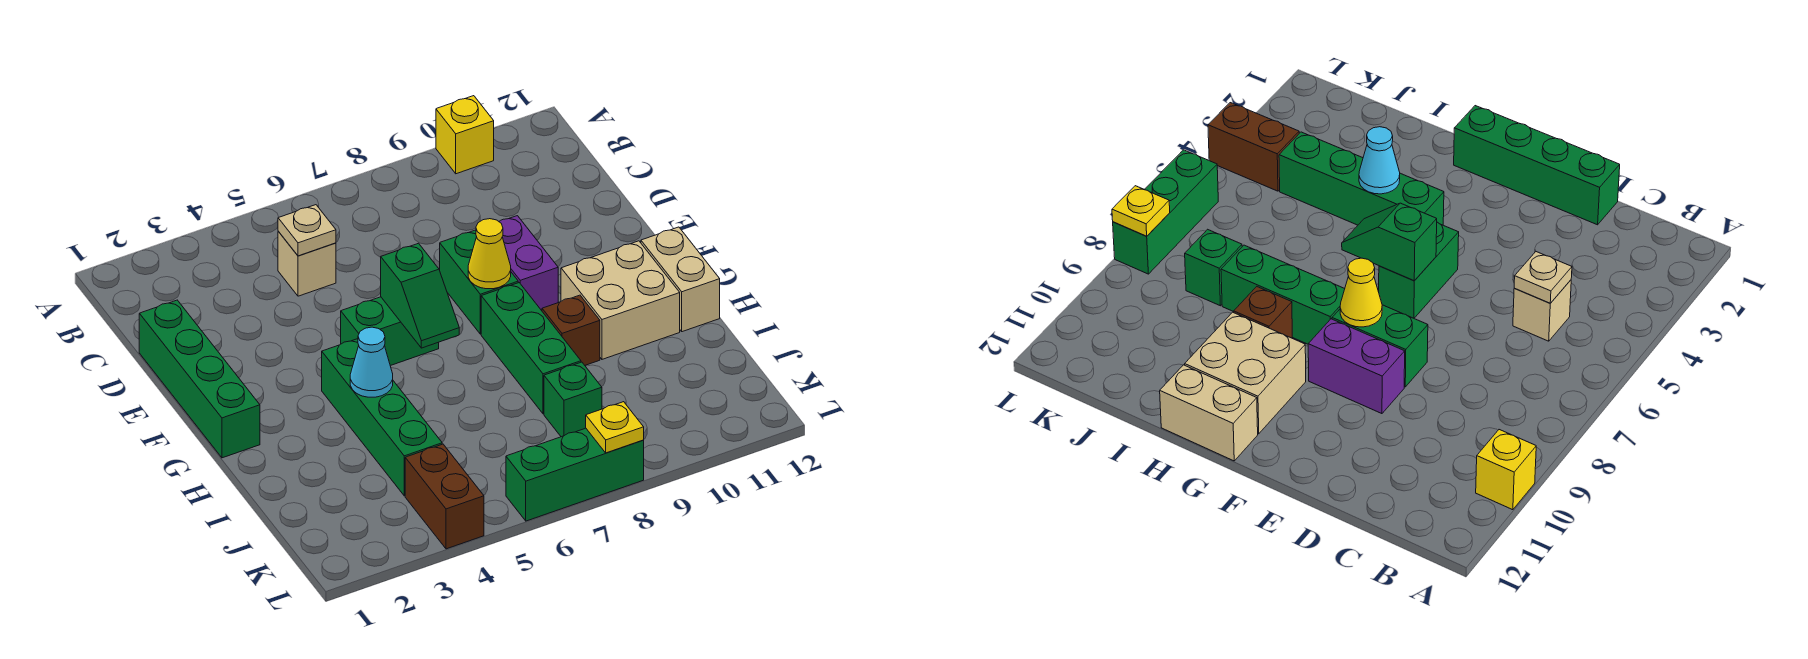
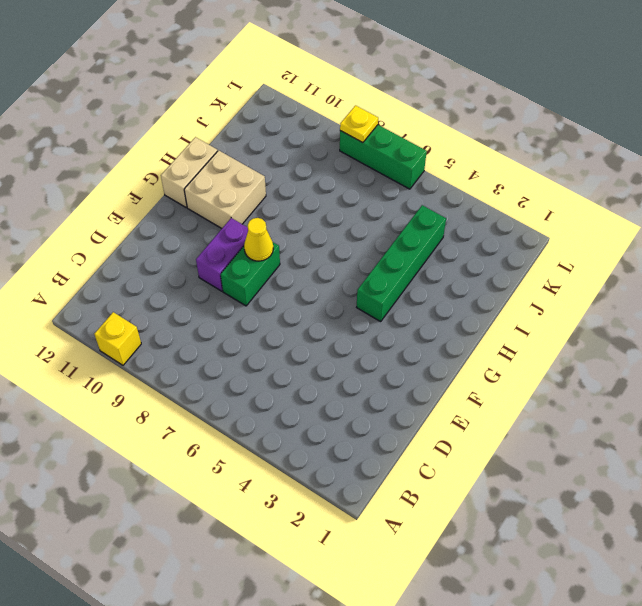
none -> tan brick C5 level 1
none -> green brick D1:G1 level 1
none -> green brick F5:F6 level 1

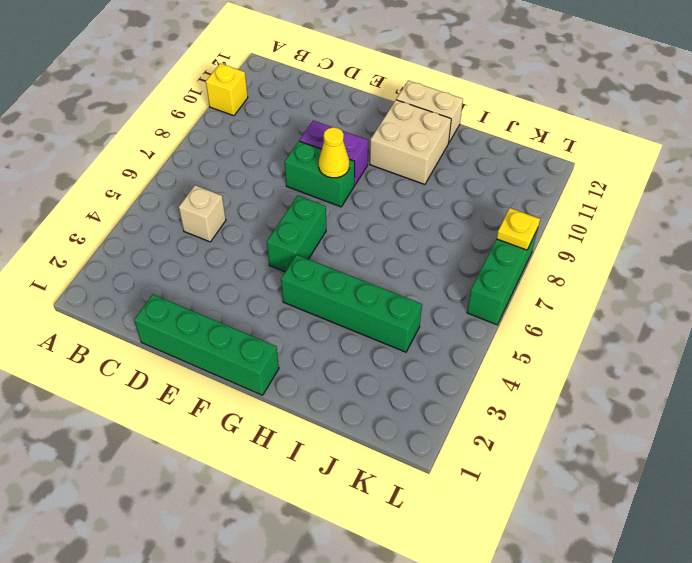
none -> green brick G8:I8 level 1
none -> brown brick H9 level 1
none -> green brick J8 level 1

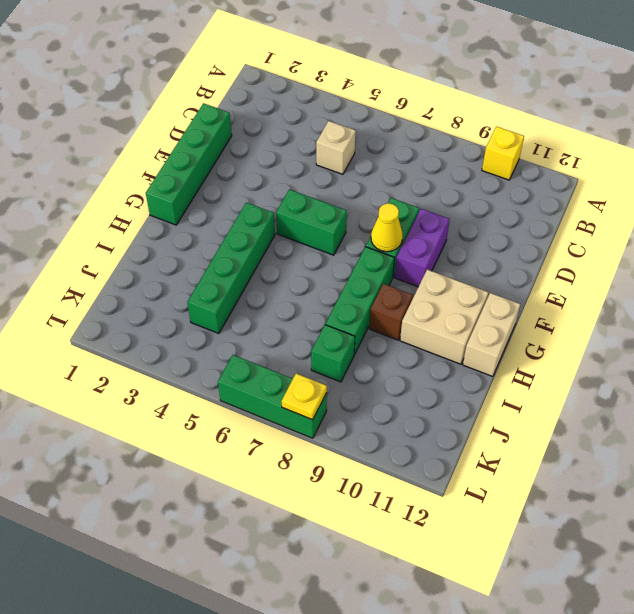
none -> brown brick K4:L4 level 1
none -> tan plate C5 level 2
none -> green slope F6:G6 level 2 top F

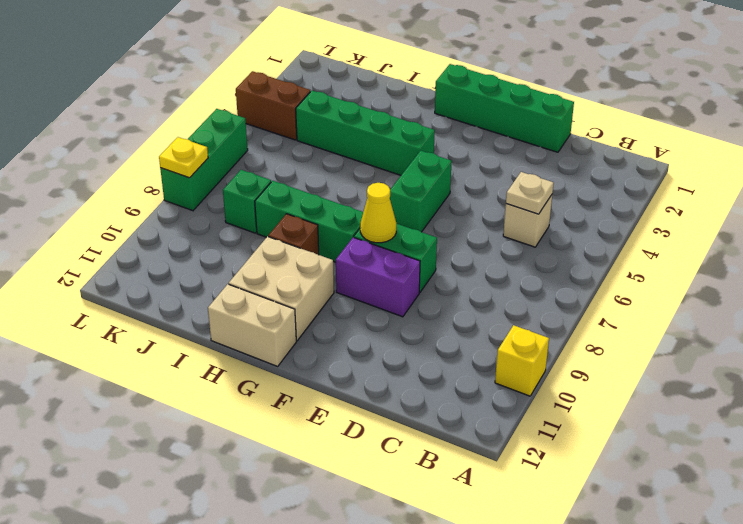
none -> green slope F6:G6 level 2 top F
none -> cyan cone H4 level 2

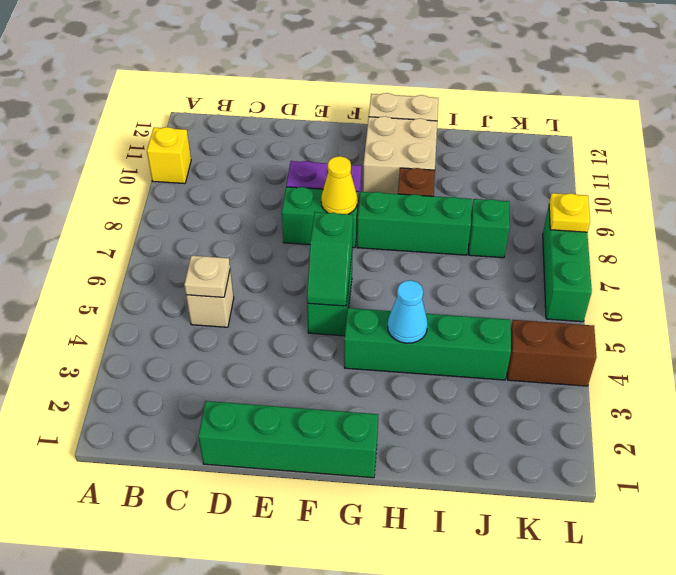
green slope F5:F6 level 2 top 6 -> green slope F6:G6 level 2 top F

